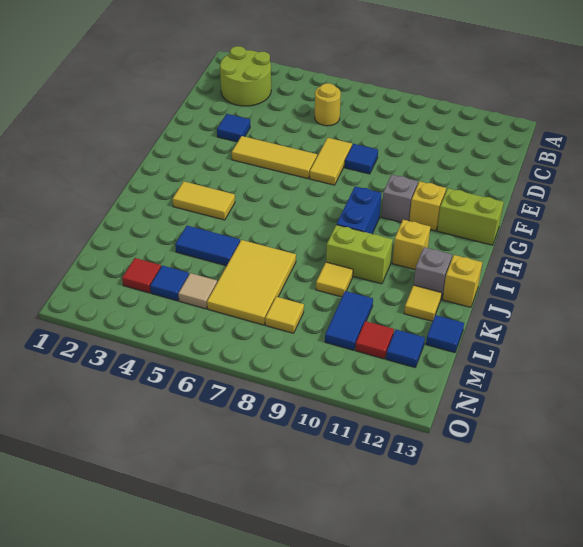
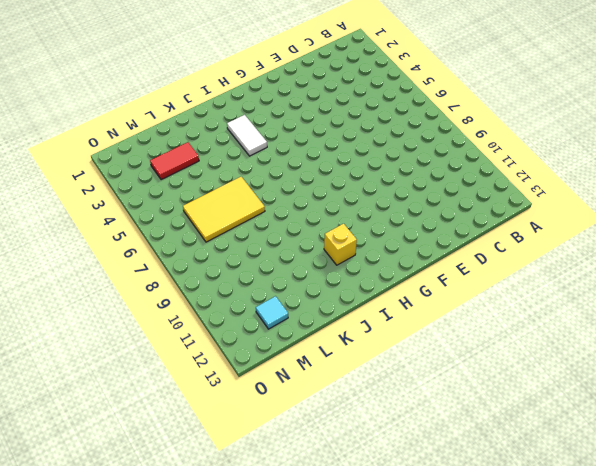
white tile I3:I4 level 1 -> yellow tile I3:I4 level 1
red tile L3:M3 level 1 -> red tile M3 level 1
cyan tile M12 level 1 -> blue tile M12 level 1
none -> lime round brick B2:C3 level 1
none -> yellow round brick C6 level 1
none -> blue tile E3 level 1

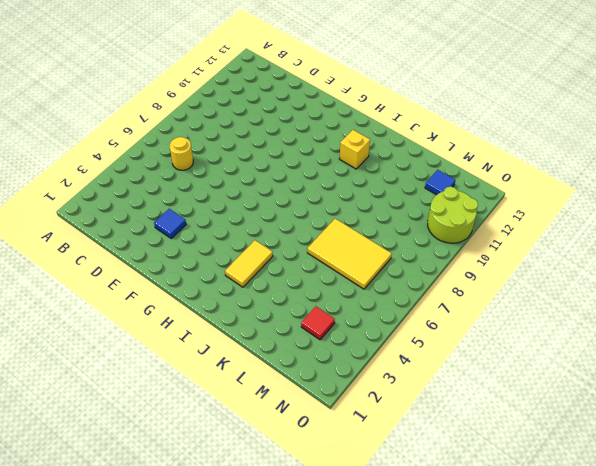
lime round brick N10:O11 level 1 -> lime round brick B2:C3 level 1
none -> yellow tile E7:F7 level 1
none -> blue tile E8 level 1
none -> yellow tile F4:F6 level 1

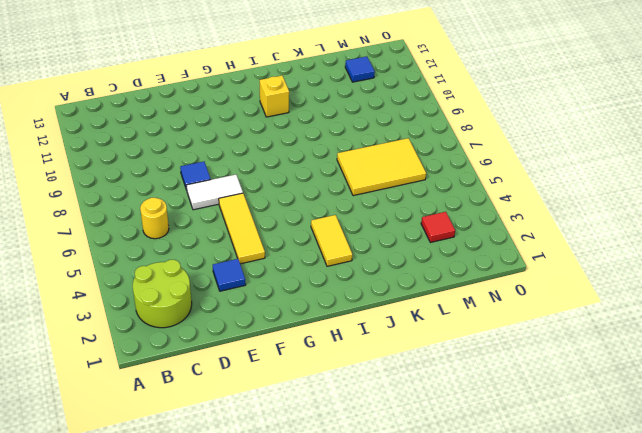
white tile E7:F7 level 1 -> yellow tile E7:F7 level 1
none -> grey brick G10 level 1
none -> yellow brick G11 level 1
none -> lime brick G12:G13 level 1

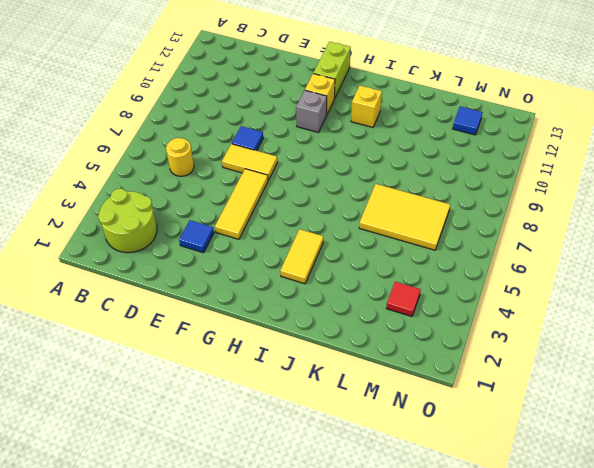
none -> blue brick H9:I9 level 1
none -> lime brick J9:J10 level 1
none -> grey brick J12 level 1

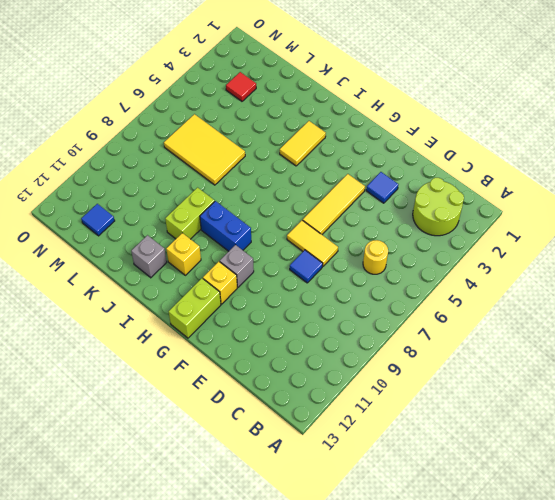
none -> yellow brick J13 level 1
none -> blue tile K4:K5 level 1
none -> yellow tile K9 level 1

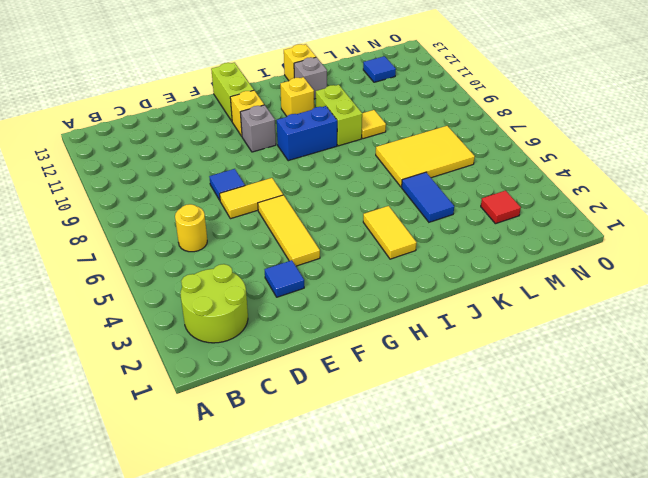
none -> yellow tile K12 level 1
none -> blue tile L10:M10 level 1
none -> blue tile L13 level 1

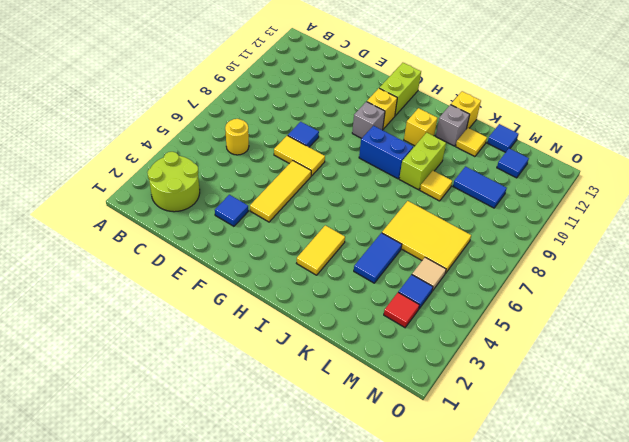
none -> yellow tile M8 level 1
none -> red tile M11 level 1

